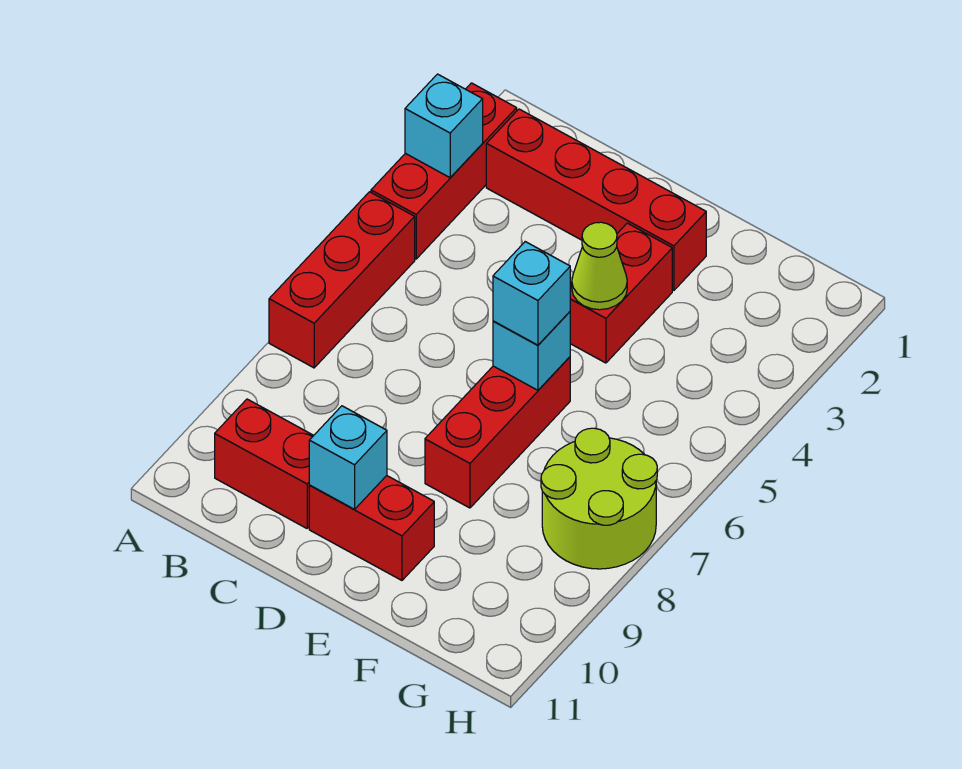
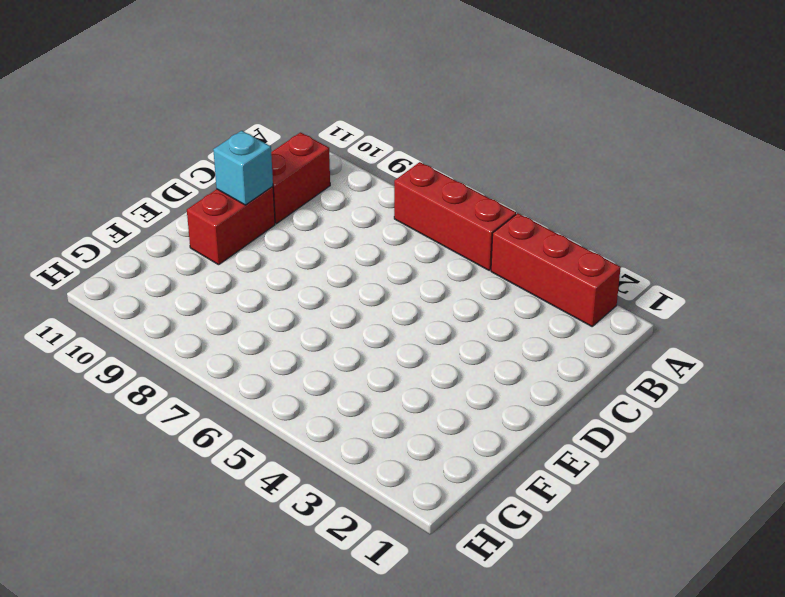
none -> red brick B2:E2 level 1
none -> red brick E3:E4 level 1
none -> red brick E6:E8 level 1

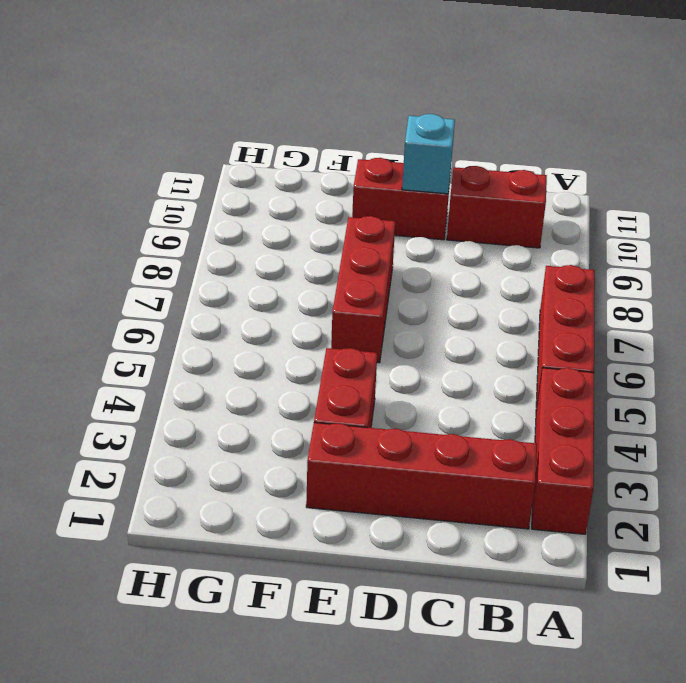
none -> lime round brick G7:H8 level 1
none -> cyan brick A3 level 2
none -> lime cone E4 level 2

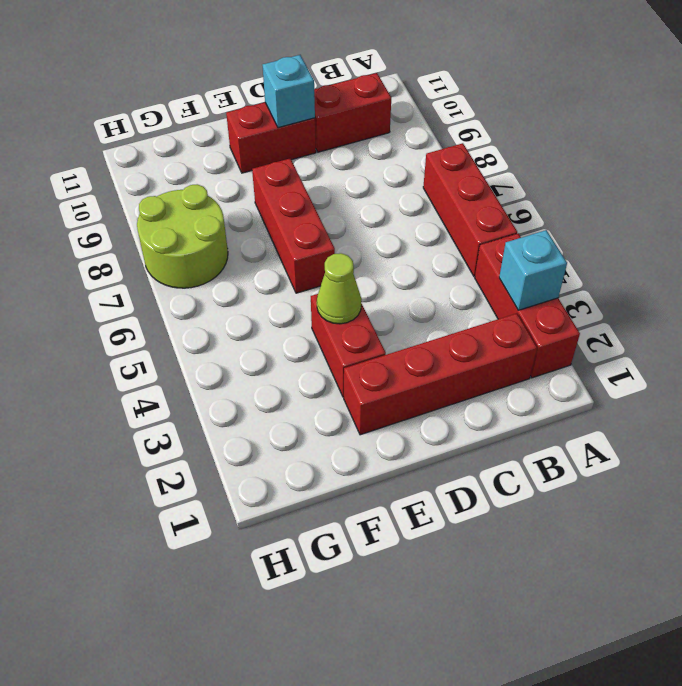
none -> cyan brick E6 level 2
none -> cyan brick E6 level 3

